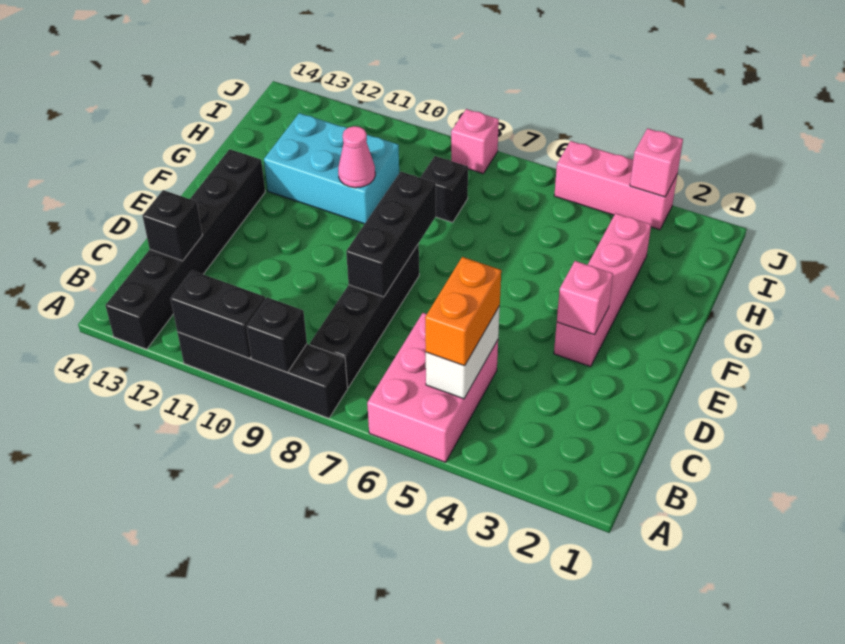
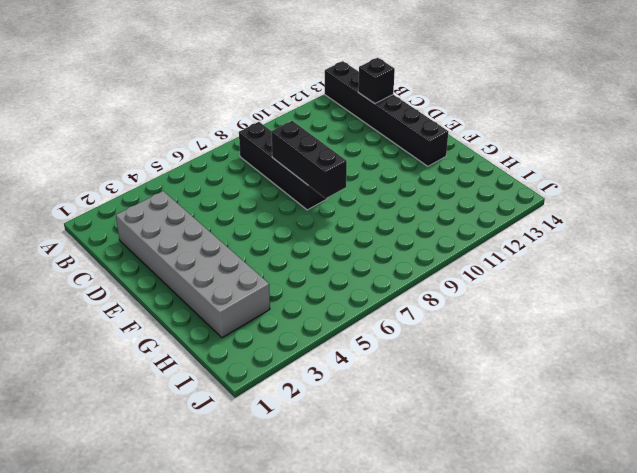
grey brick C2:H3 level 1 -> pink brick E3:H3 level 1
none -> pink brick A5:C6 level 1
none -> black brick A8:A11 level 1
none -> cyan brick G10:H12 level 1

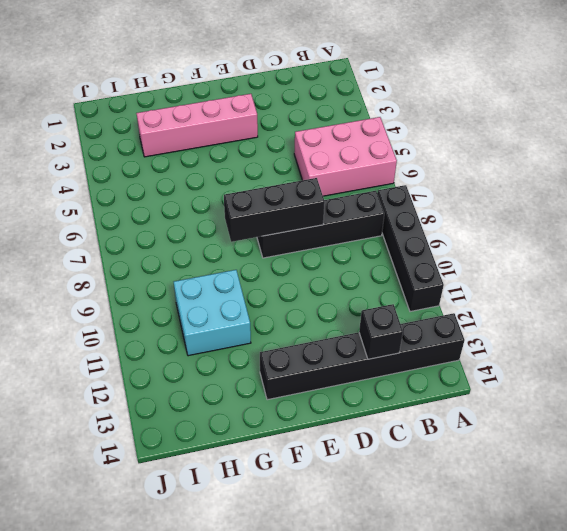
cyan brick G10:H11 level 1 -> cyan brick G10:H12 level 1
none -> black brick H8 level 1
none -> pink brick J3:J5 level 1
none -> pink brick J8 level 1

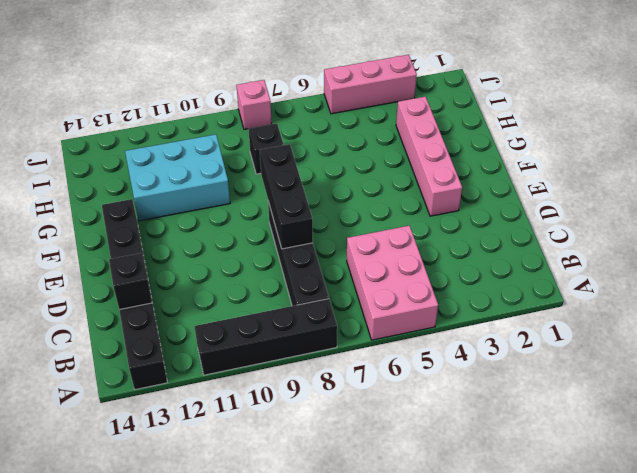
none -> black brick A9 level 2
none -> black brick A10:A11 level 2
none -> white brick B5:C5 level 2

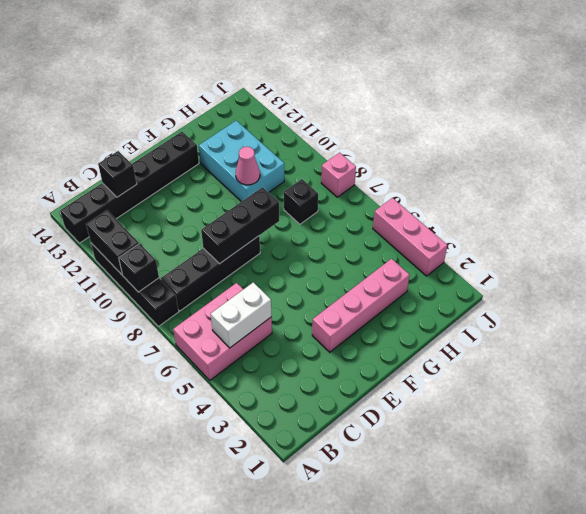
none -> pink brick E3 level 2
none -> pink brick J3 level 2
none -> orange brick B5:C5 level 3

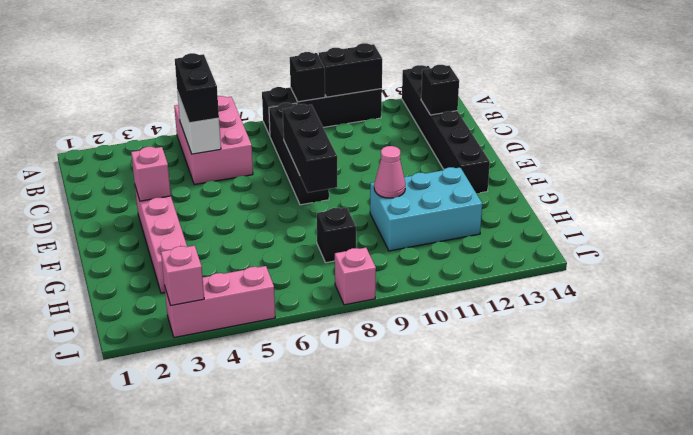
black brick B5:C5 level 3 -> orange brick B5:C5 level 3

